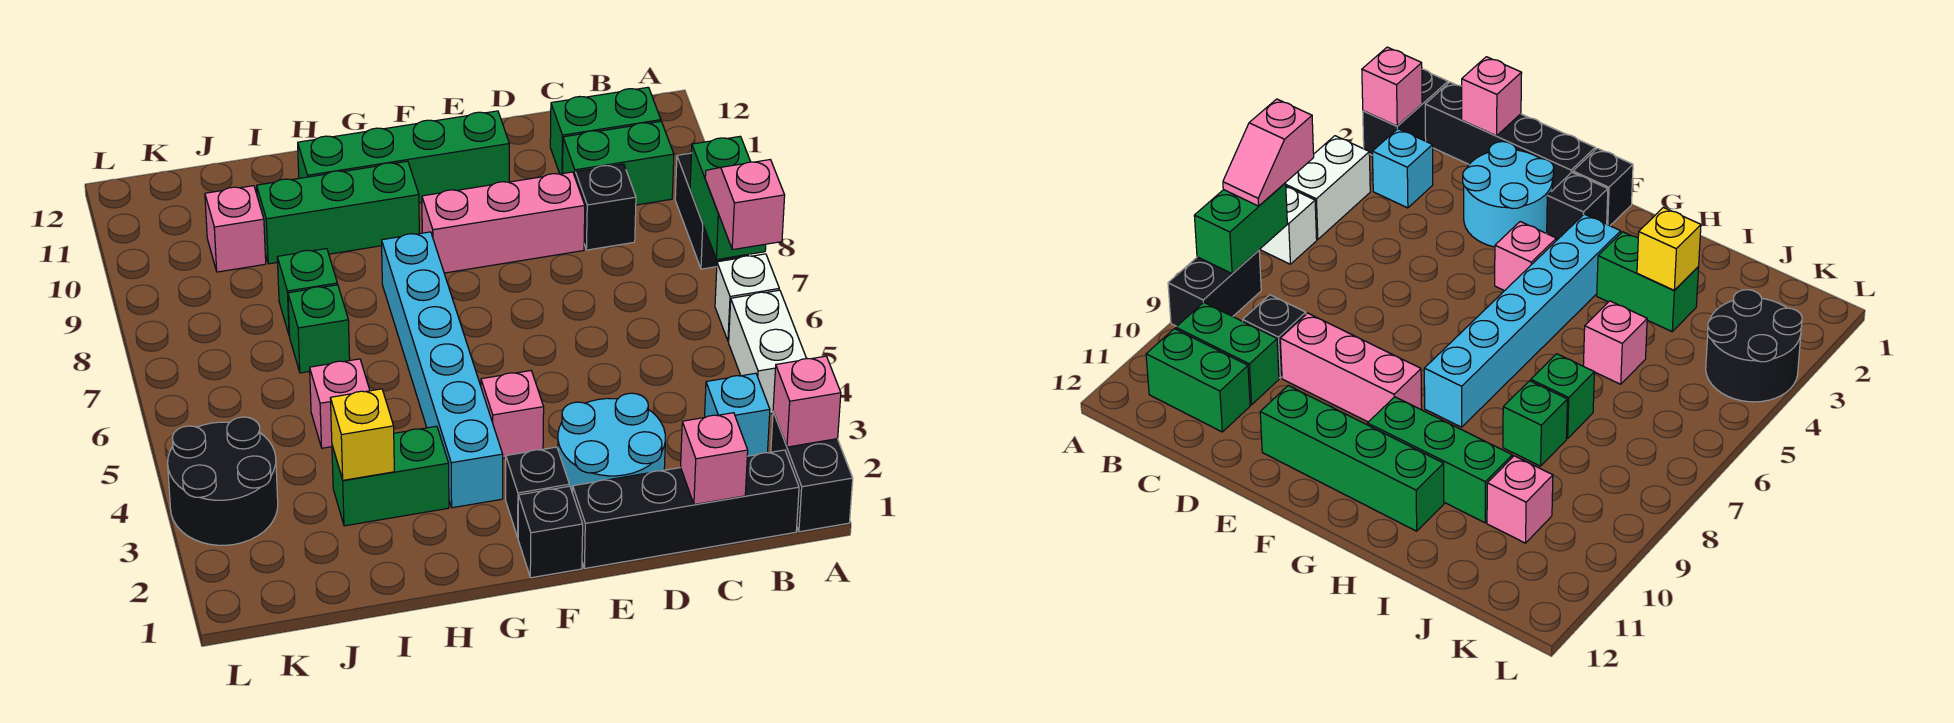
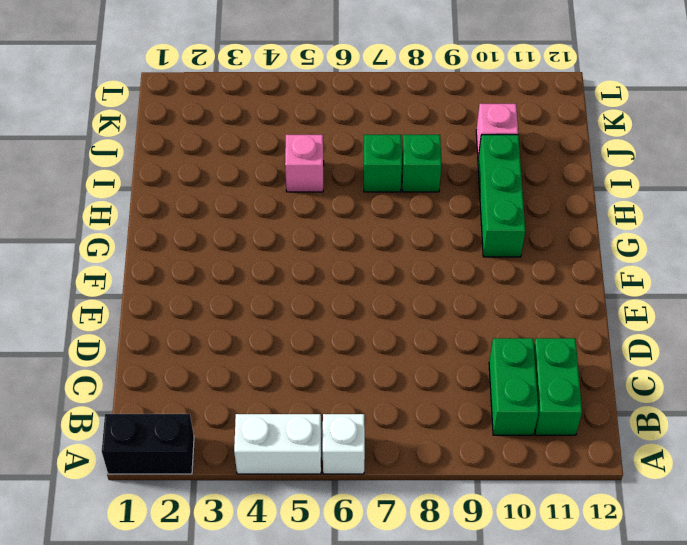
none -> black brick A8:A9 level 1
none -> black brick B1:E1 level 1
none -> cyan brick B3 level 1

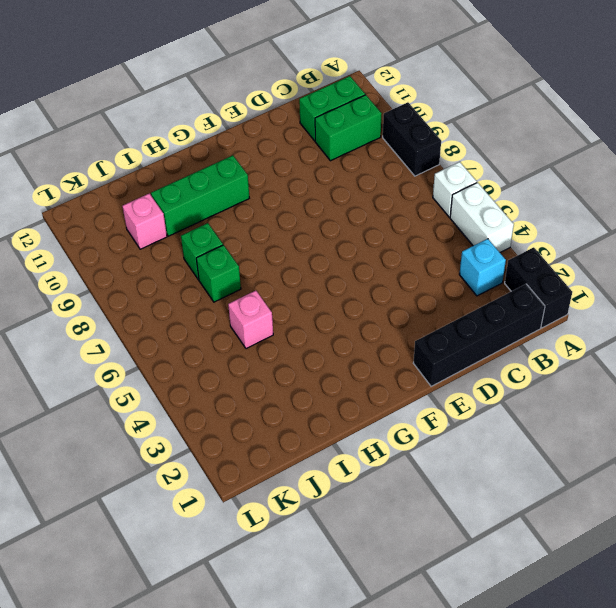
none -> black brick C9 level 1
none -> cyan round brick D2:E3 level 1
none -> pink brick D9:F9 level 1

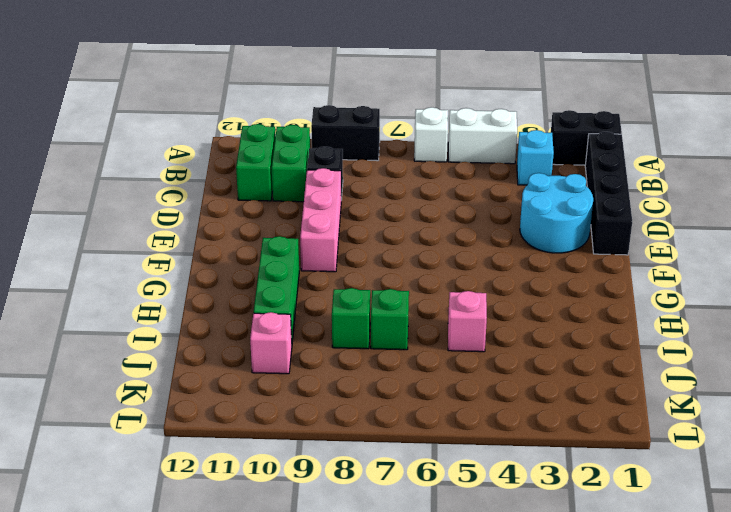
none -> green brick E11:H11 level 1
none -> black brick F1 level 1
none -> black brick F2 level 1

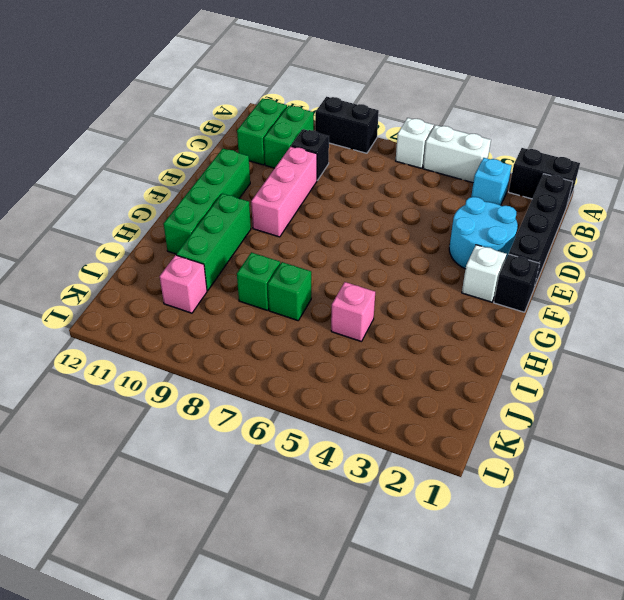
white brick F2 level 1 -> black brick F2 level 1
none -> pink brick F4 level 1
none -> cyan brick G3:G8 level 1
none -> green brick H3:I3 level 1

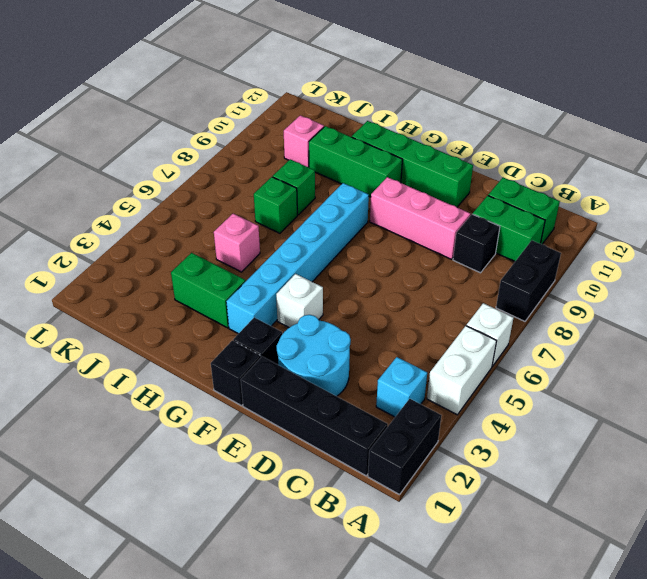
white brick F4 level 1 -> pink brick F4 level 1
none -> black round brick K3:L4 level 1
none -> pink brick A2 level 2
none -> green brick A7:A8 level 2

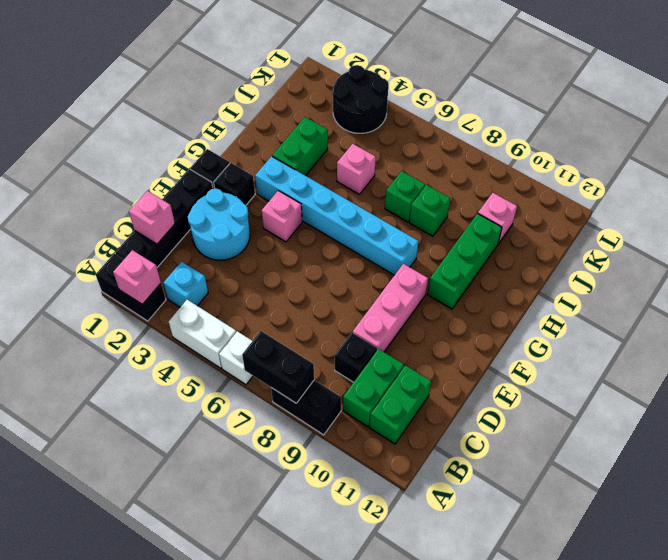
black brick A7:A8 level 2 -> green brick A7:A8 level 2
none -> green brick E11:H11 level 1
none -> yellow brick I3 level 2
none -> pink slope A6:A7 level 3 top 6

